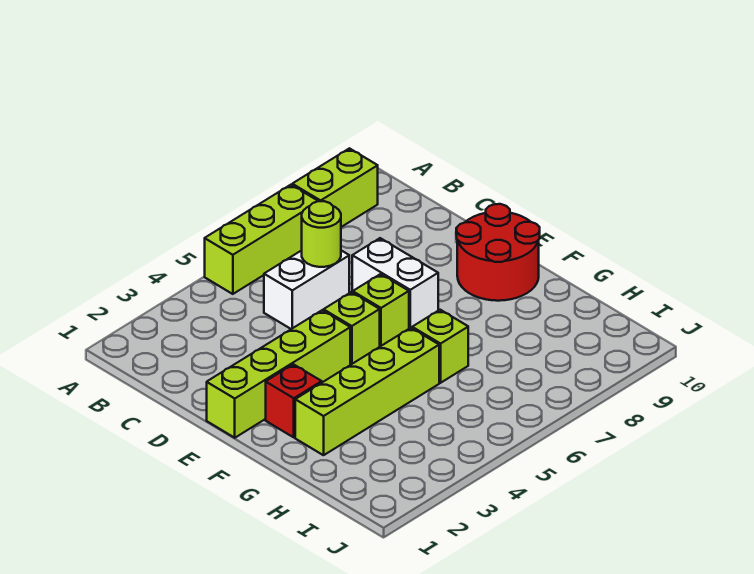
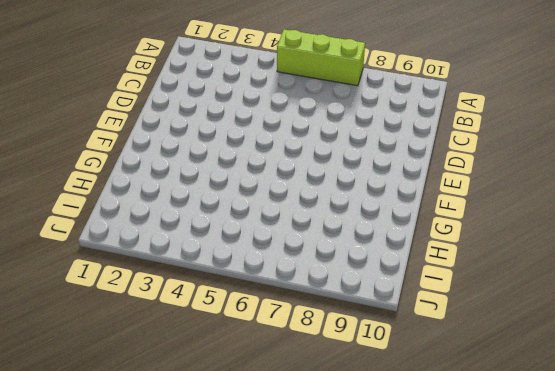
none -> lime brick A8:A9 level 1
none -> white brick C5:C6 level 1
none -> white brick D7:E7 level 1

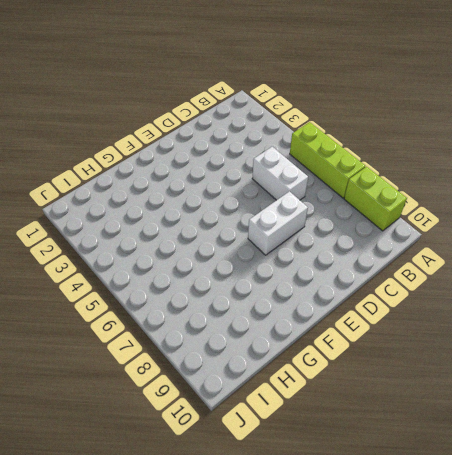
none -> lime brick E1:E4 level 1
none -> lime brick E5 level 1
none -> lime brick E6 level 1

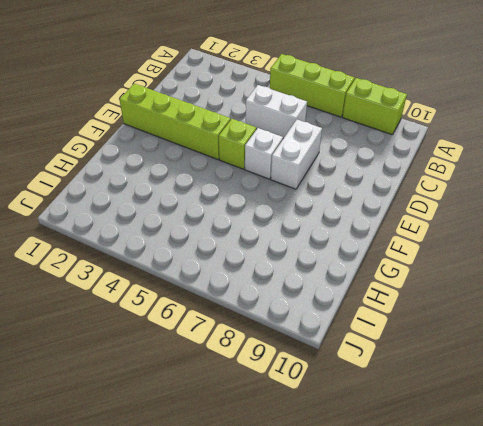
white brick E6 level 1 -> lime brick E6 level 1
none -> red round brick E9:F10 level 1
none -> red brick F2 level 1
none -> lime brick G2:G5 level 1

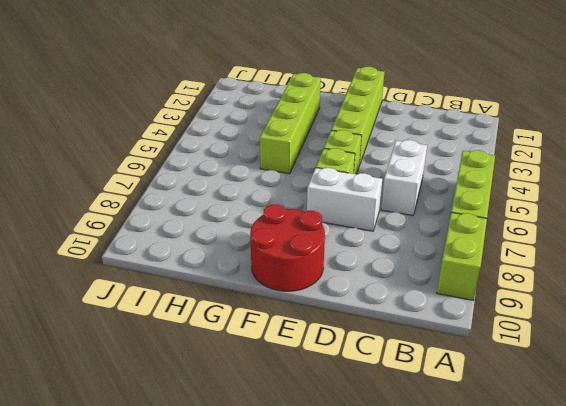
none -> red brick F2 level 1
none -> lime brick G6 level 1
none -> lime round brick C6 level 2

